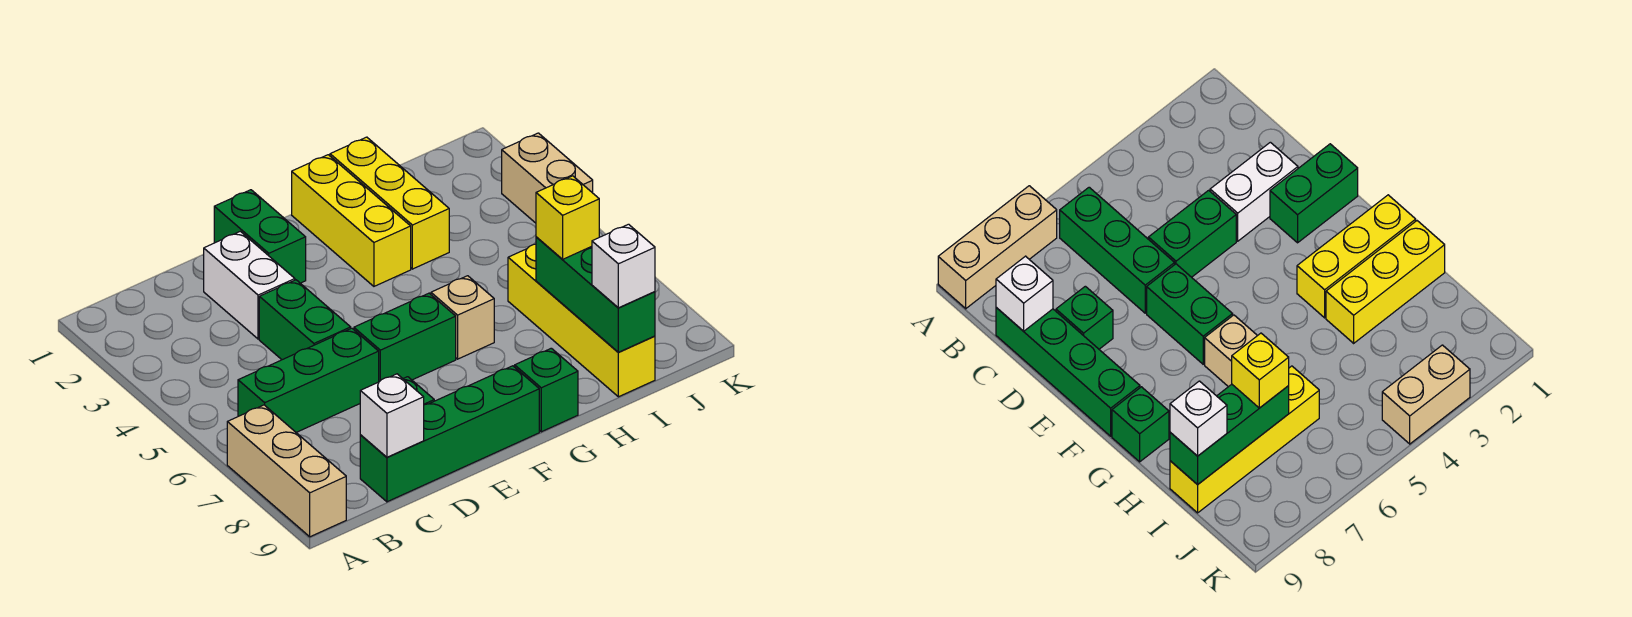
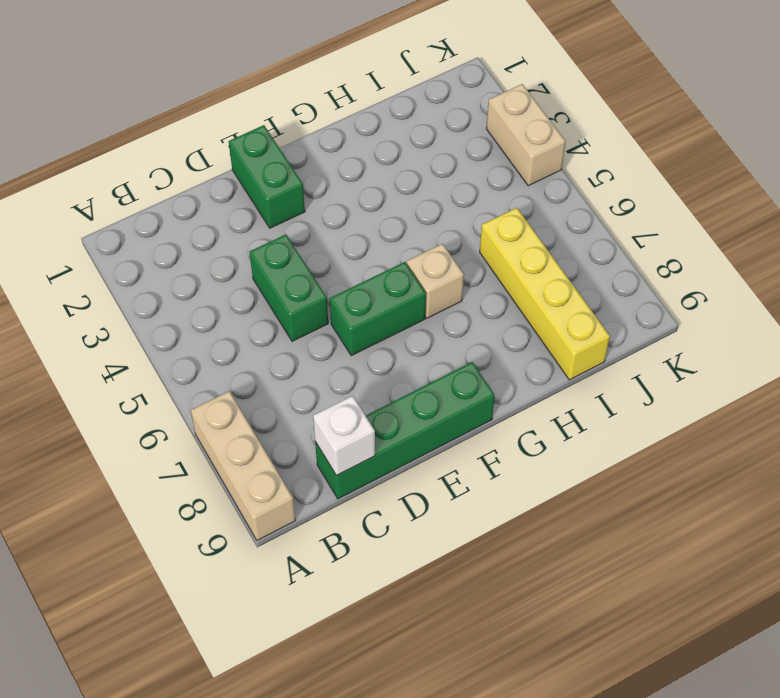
none -> green brick B6:D6 level 1
none -> white brick D2:D3 level 1
none -> green brick D8 level 1

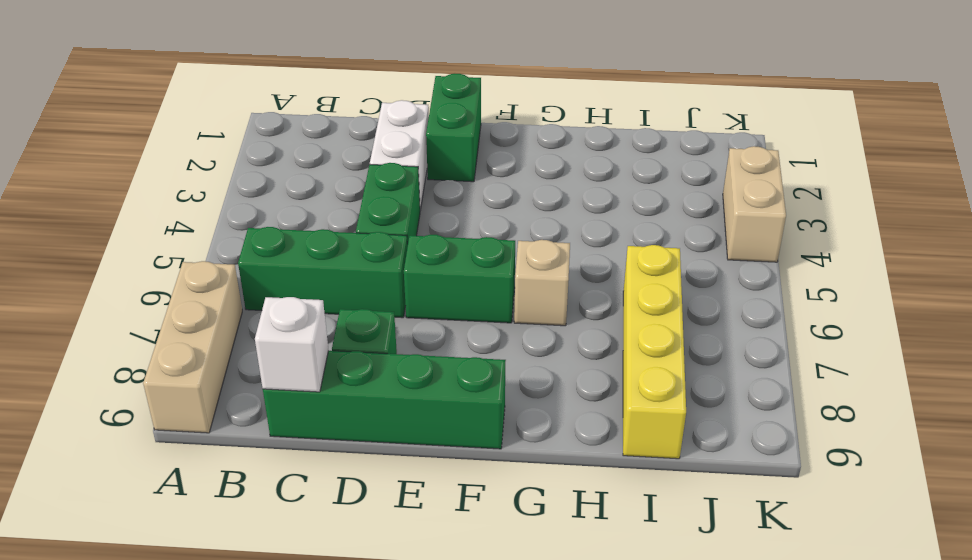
none -> yellow brick G1:G3 level 1
none -> green brick G9 level 1
none -> yellow brick H1:H3 level 1

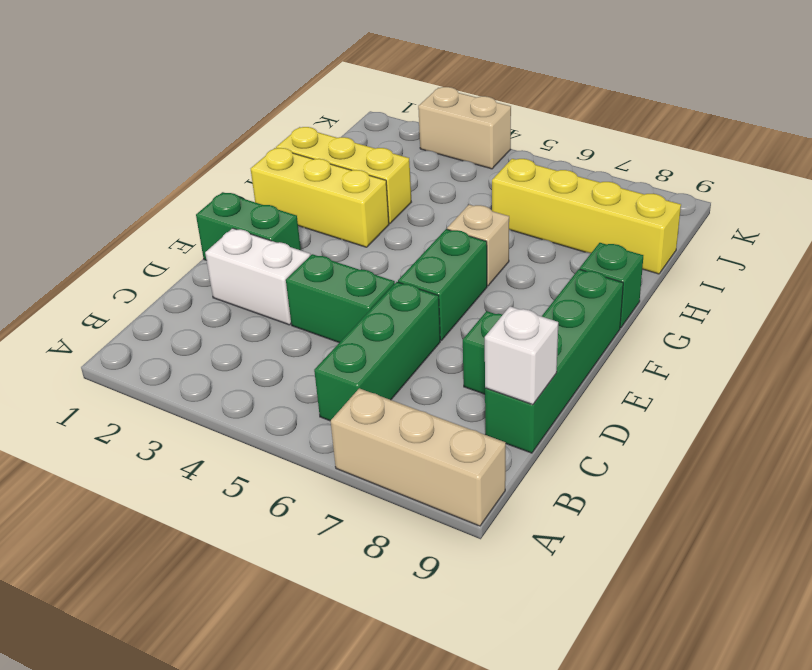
none -> green brick I7:I9 level 2
none -> yellow brick I7 level 3
none -> white brick I9 level 3

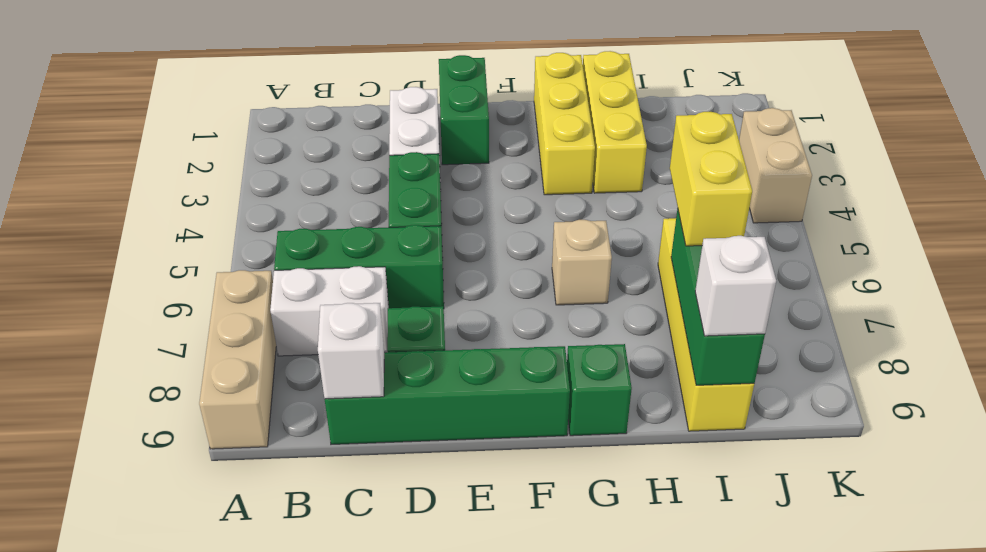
white brick B7:C7 level 1 -> none
yellow brick I6:I7 level 3 -> yellow brick I7 level 3
none -> green brick E6:F6 level 1

